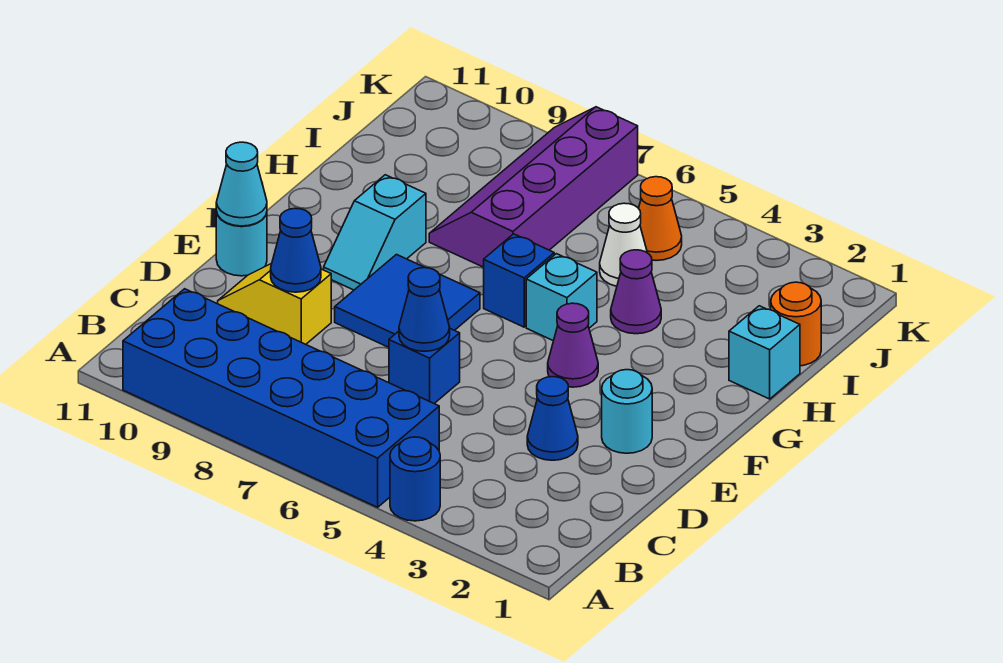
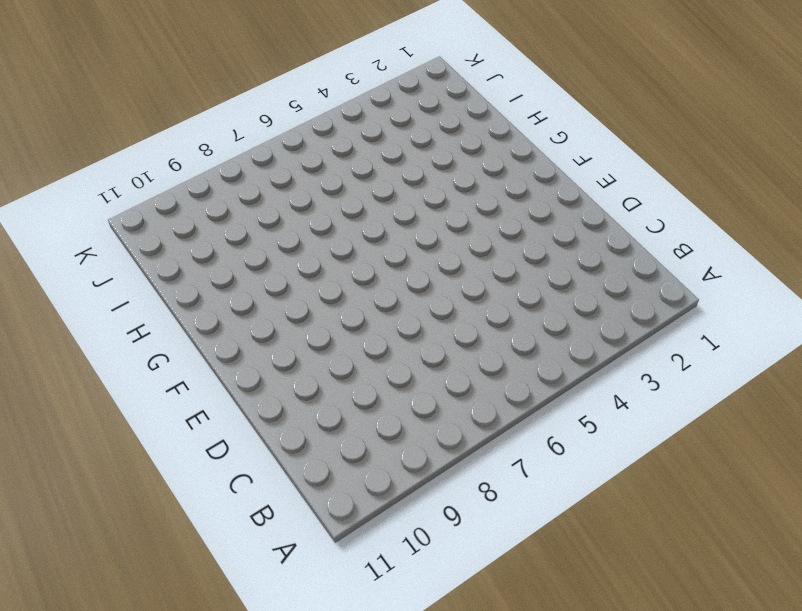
none -> blue round brick A4 level 1
none -> blue brick A5:B10 level 1
none -> blue cone D3 level 1

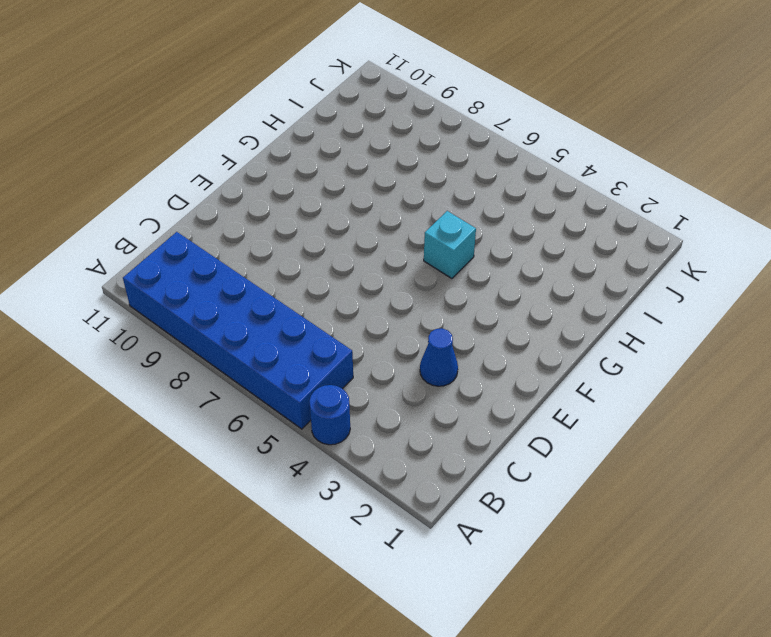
none -> blue brick D6 level 1
none -> yellow slope D9:D10 level 1 top 9
none -> cyan round brick E2 level 1

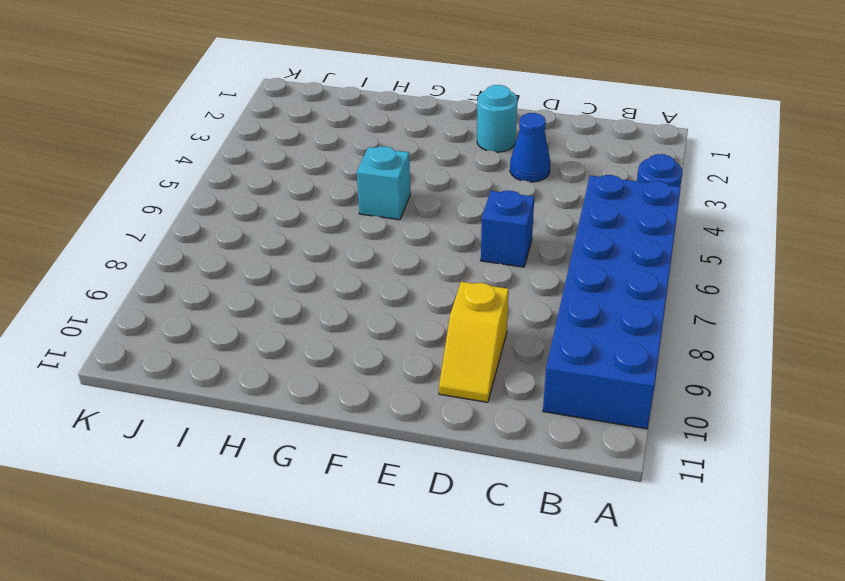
none -> blue tile E7:F8 level 1
none -> cyan round brick E11 level 1
none -> purple cone F4 level 1

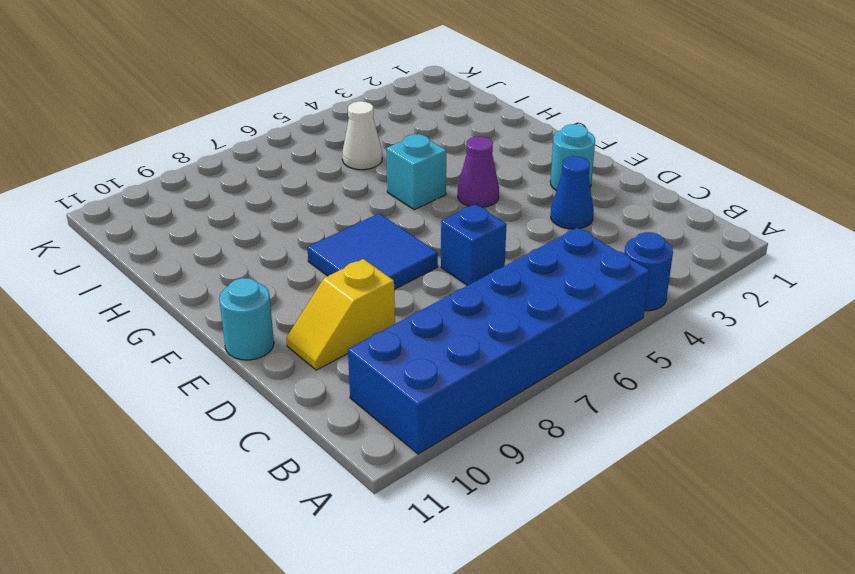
none -> cyan slope F9:G9 level 1 top G
none -> blue brick G6 level 1
none -> cyan brick H1 level 1

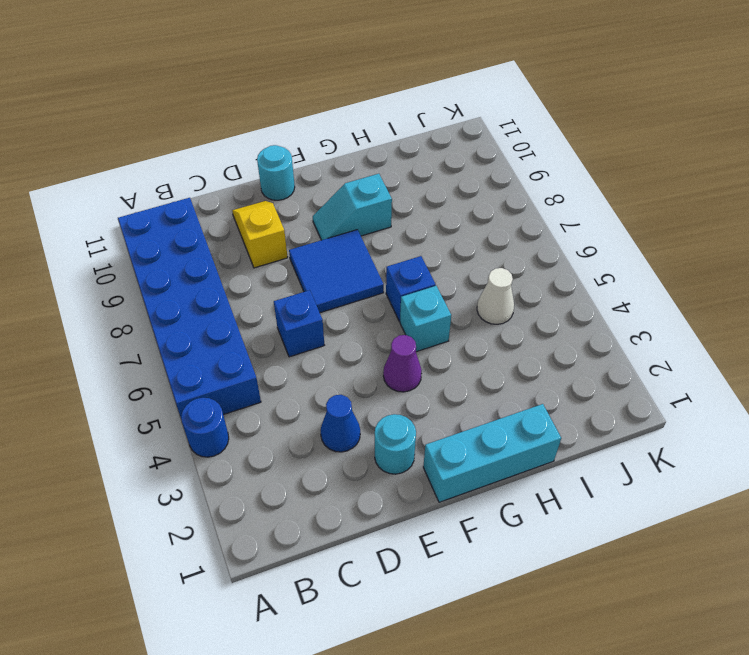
cyan brick F1:H1 level 1 -> cyan brick H1 level 1
none -> purple cone H4 level 1
none -> purple slope H7:K8 level 1 top 7
none -> orange round brick I1 level 1

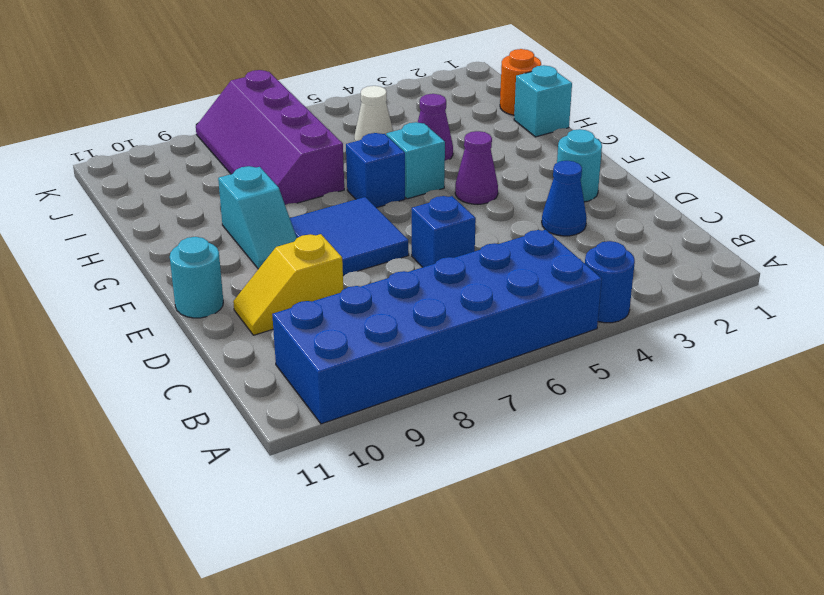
none -> orange cone J5 level 1
none -> blue cone D6 level 2
none -> blue cone D9 level 2

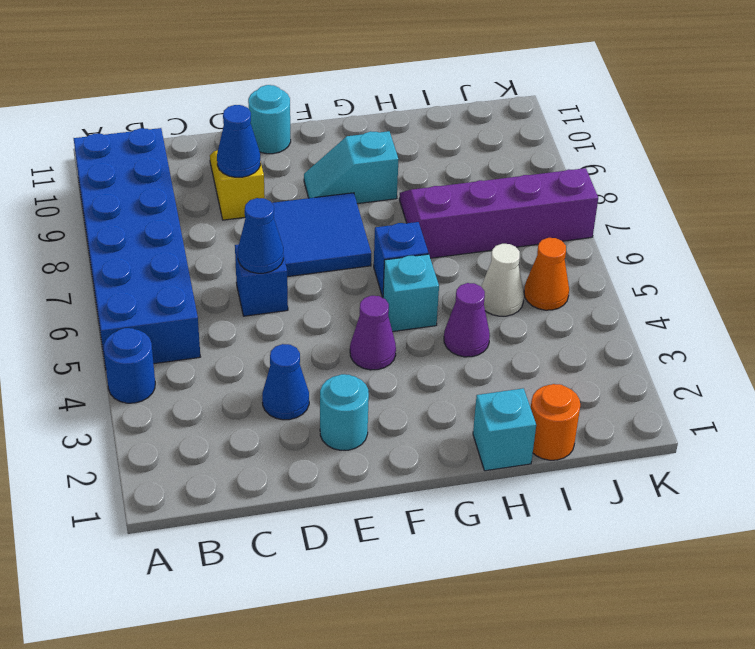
none -> cyan cone E11 level 2

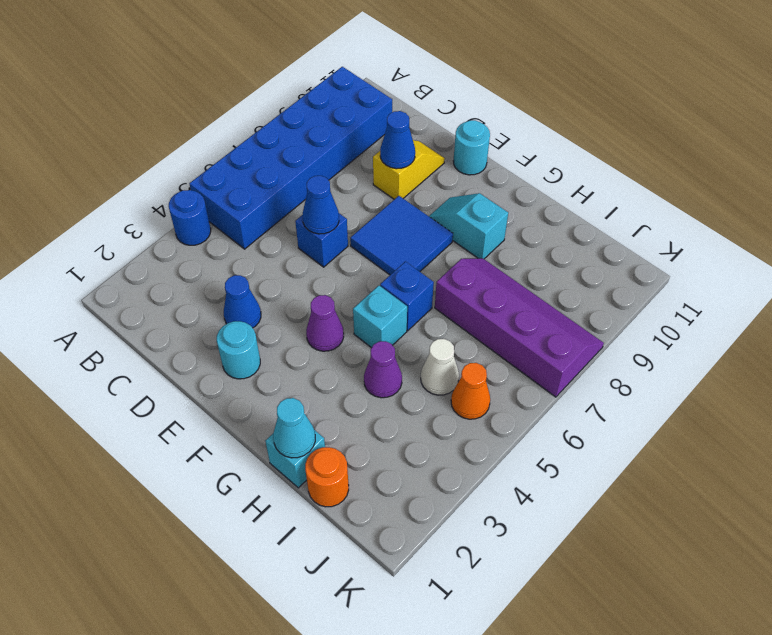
cyan cone H1 level 2 -> cyan cone E11 level 2

